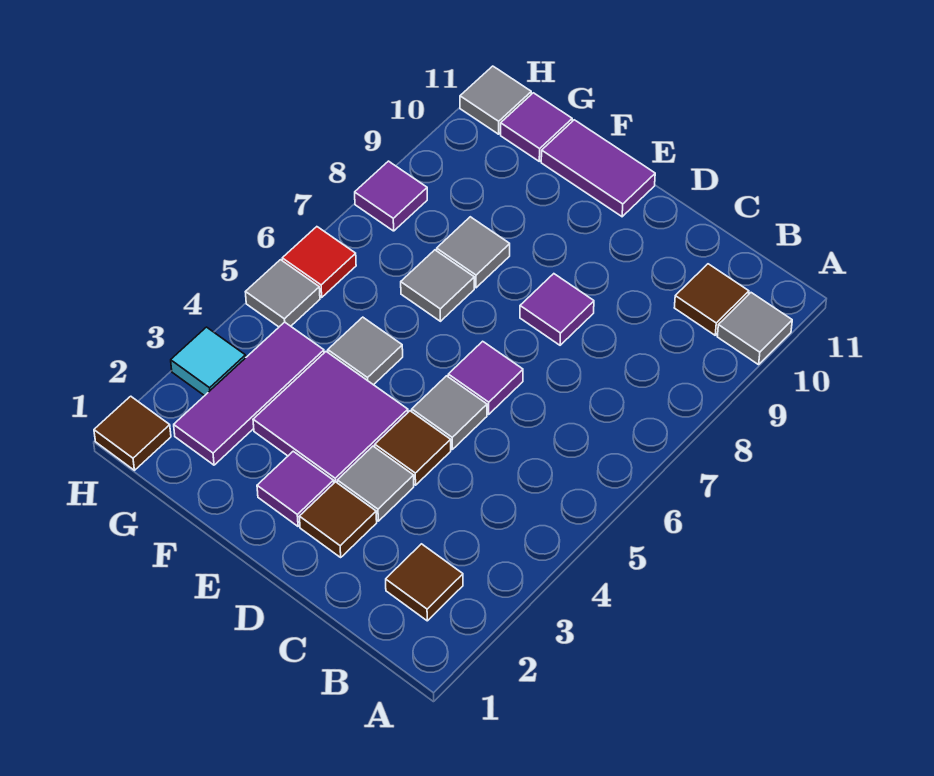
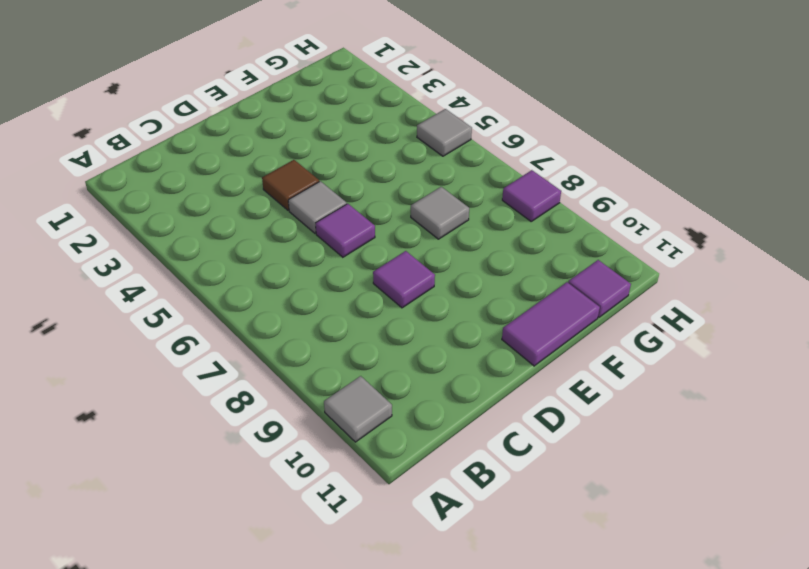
none -> brown tile B2 level 1
none -> brown tile B10 level 1
none -> brown tile D2 level 1

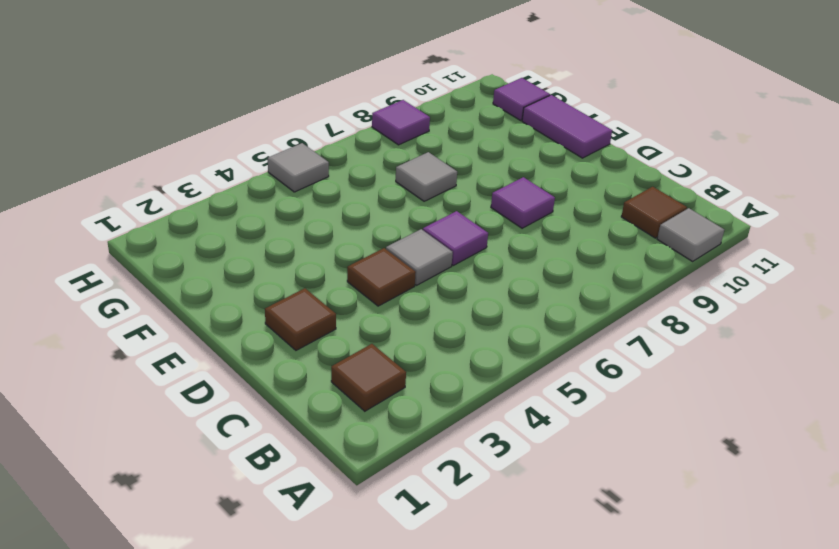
none -> grey tile D3 level 1
none -> purple tile E2 level 1
none -> purple tile E3:F4 level 1

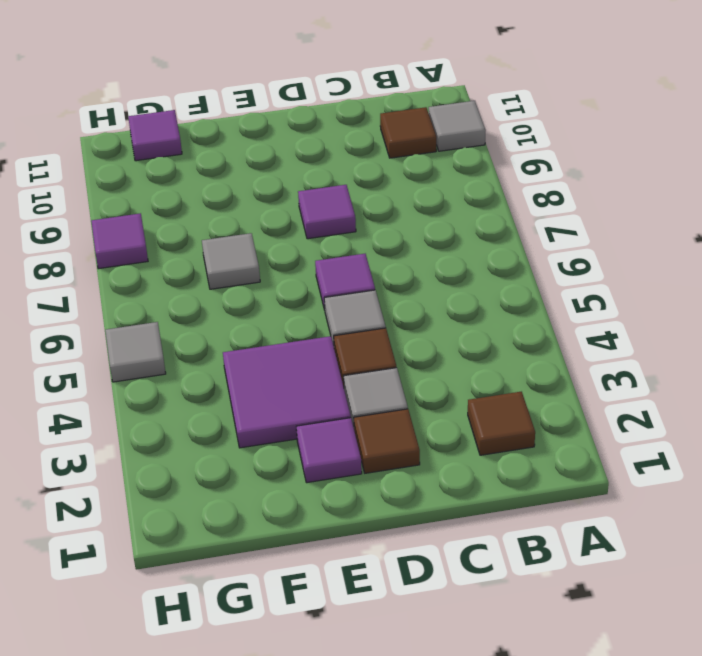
none -> purple tile E11:F11 level 1
none -> grey tile F5 level 1
none -> grey tile F8 level 1

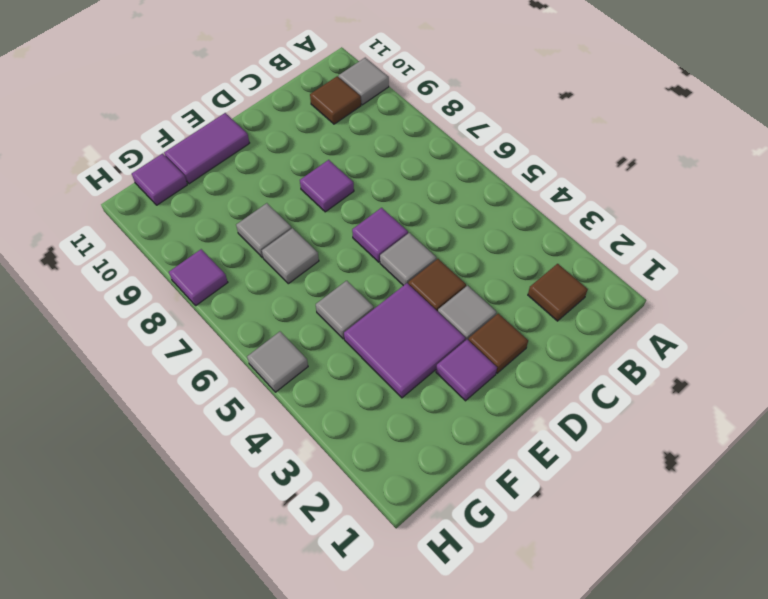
none -> purple tile G2:G4 level 1
none -> brown tile H1 level 1
none -> cyan tile H3 level 1

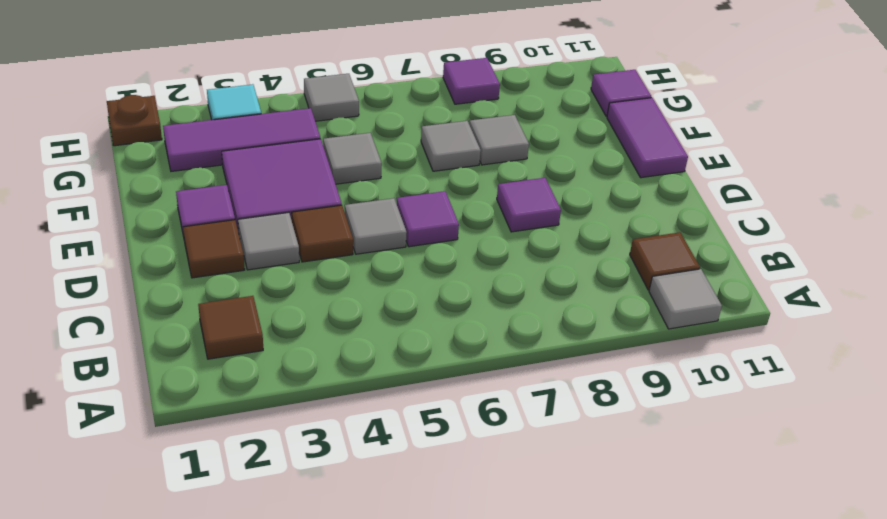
brown plate H1 level 1 -> brown tile H1 level 1
none -> red tile H6 level 1
none -> grey tile H11 level 1

